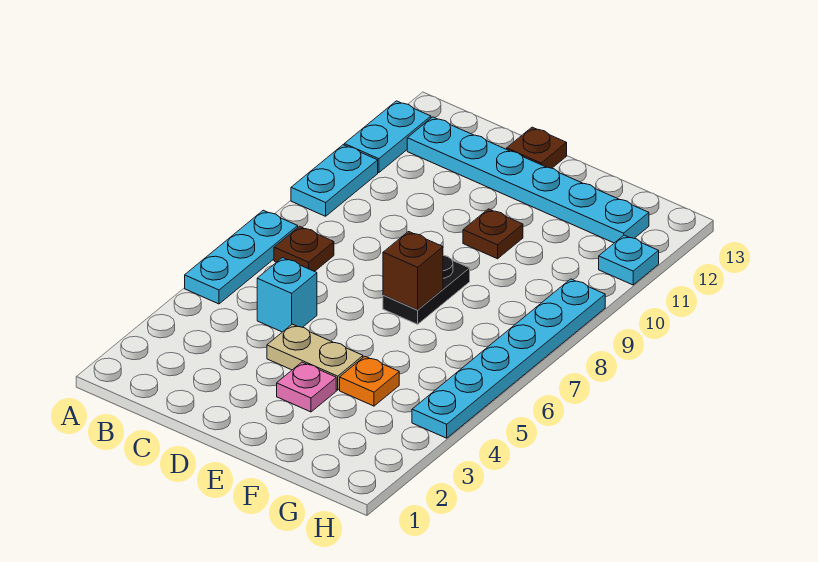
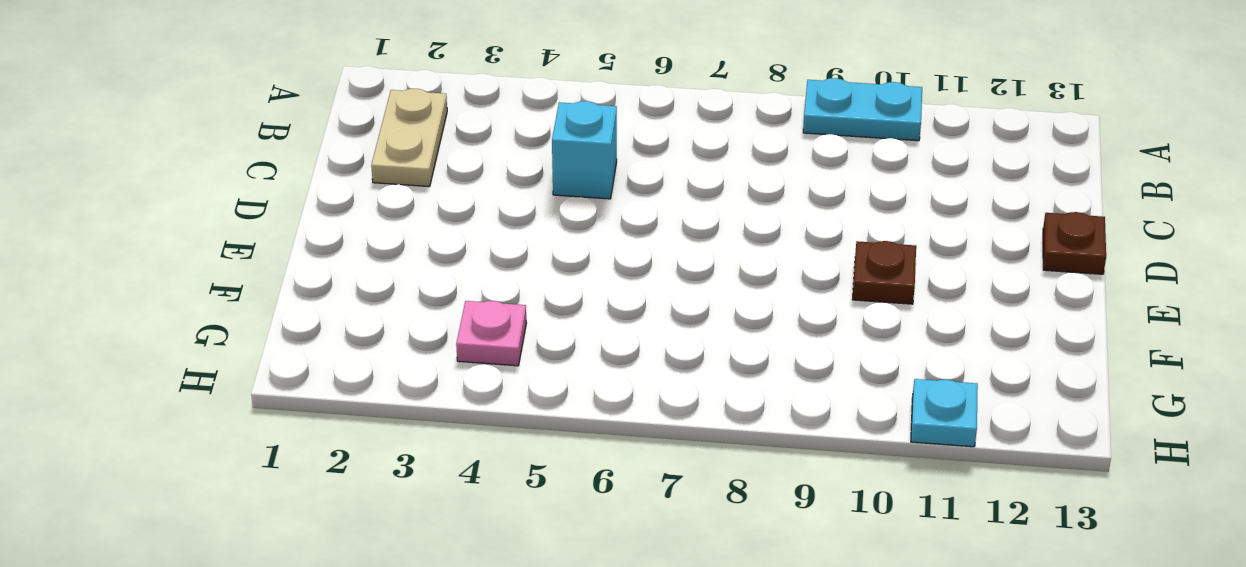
tan plate B2:C2 level 1 -> tan plate D4:E4 level 1
pink plate G4 level 1 -> pink plate E3 level 1
none -> cyan plate A5:A7 level 1
none -> cyan plate A11:A12 level 1
none -> brown plate B7 level 1

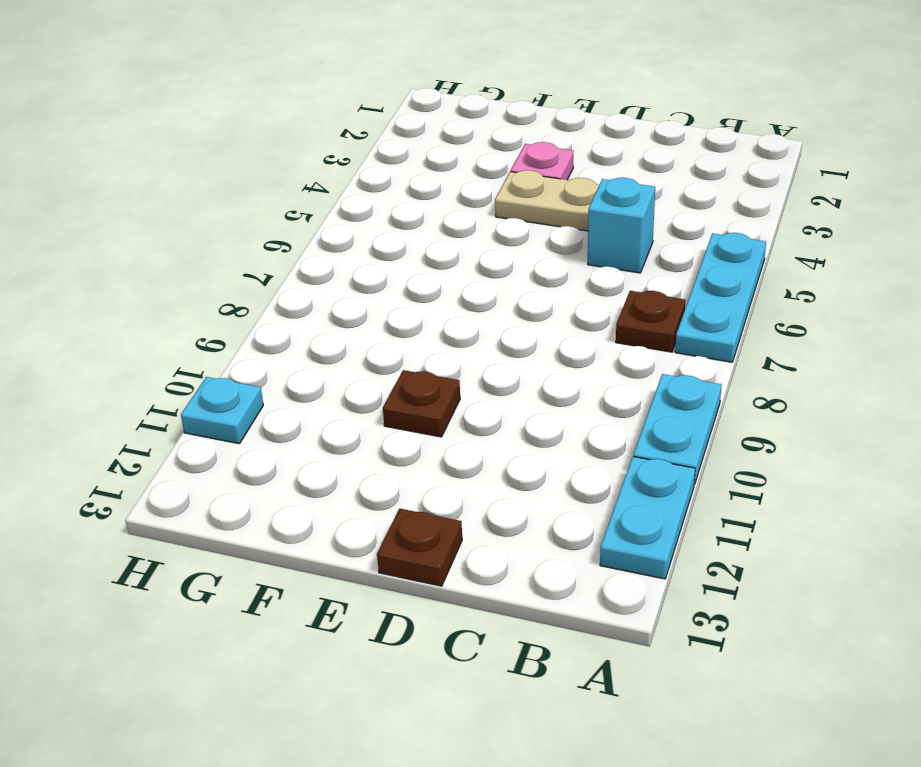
none -> cyan plate B12:G12 level 1
none -> black plate E7:E8 level 1
none -> orange plate F4 level 1

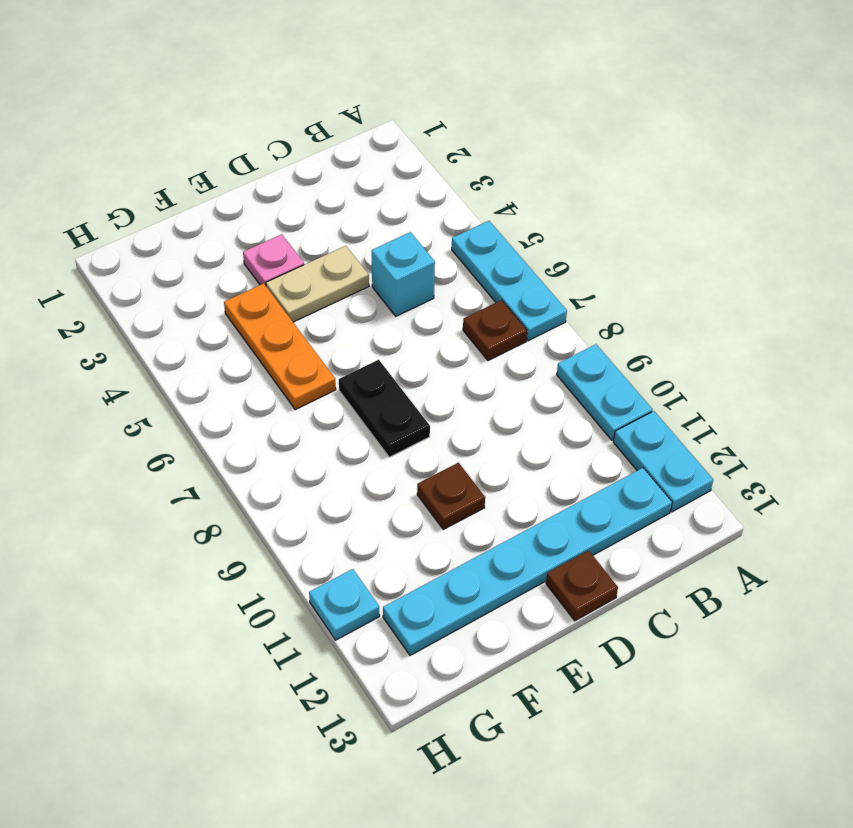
orange plate F4:F6 level 1 -> orange plate F4 level 1
none -> cyan plate H4:H9 level 1
none -> brown brick E7 level 2

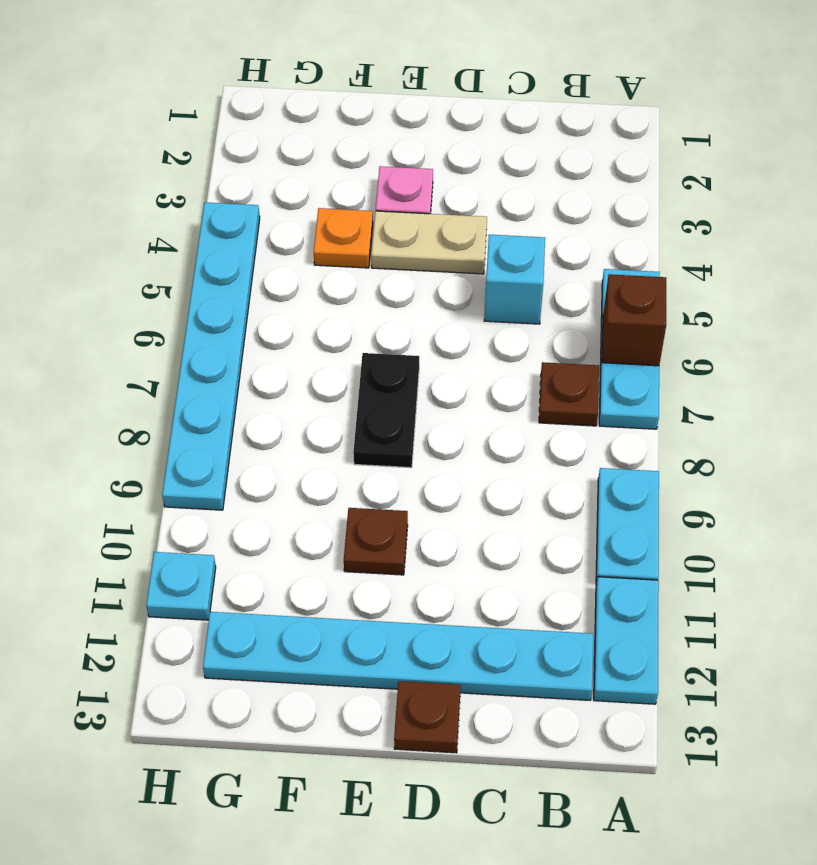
brown brick A6 level 2 -> brown brick E7 level 2

